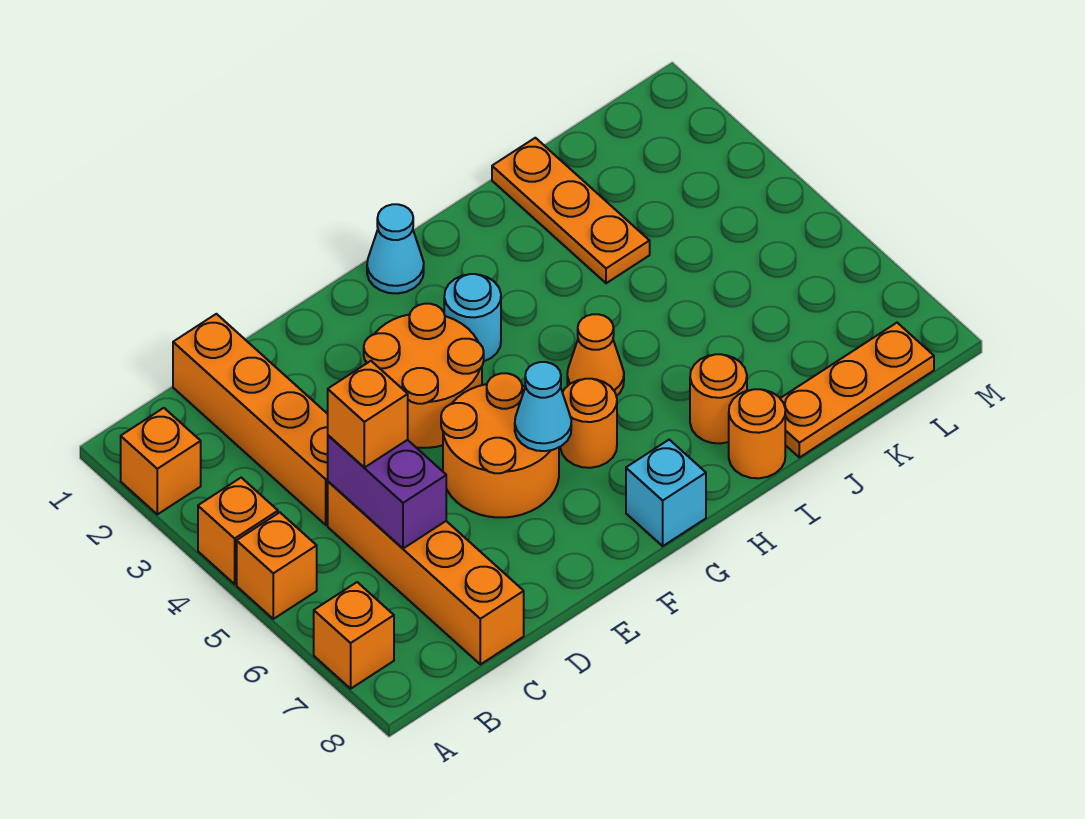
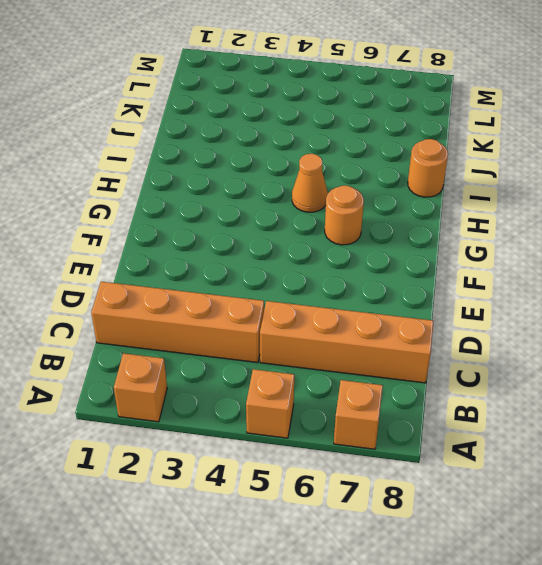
none -> orange brick A4 level 1
none -> orange round brick E3:F4 level 1
none -> orange round brick E5:F6 level 1

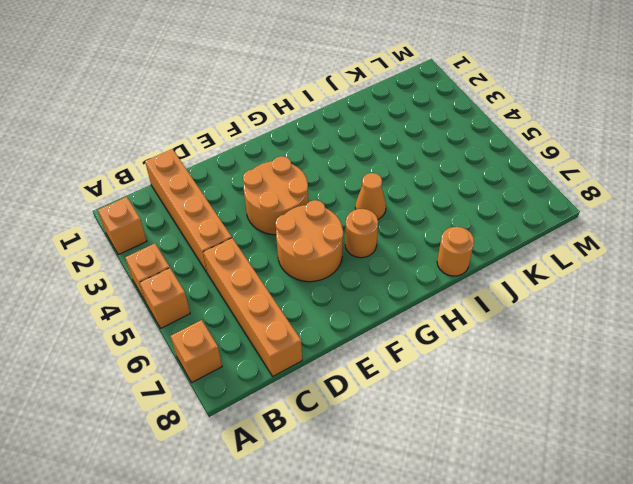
none -> cyan cone G1 level 1
none -> cyan round brick G3 level 1
none -> cyan brick G8 level 1

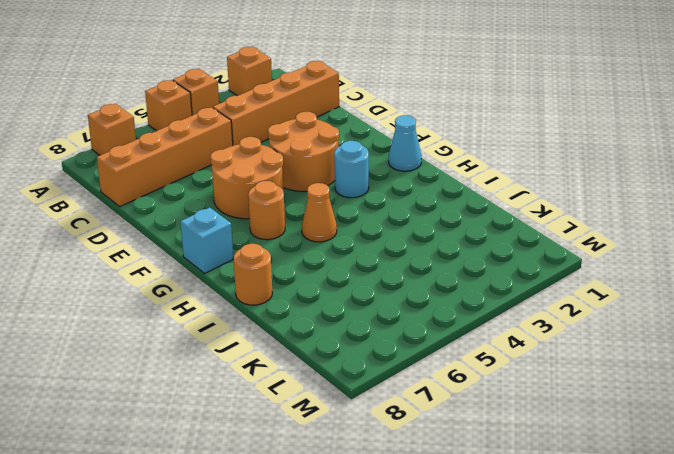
none -> orange round brick I7 level 1
none -> orange plate J1:J3 level 1
none -> orange plate J8:L8 level 1

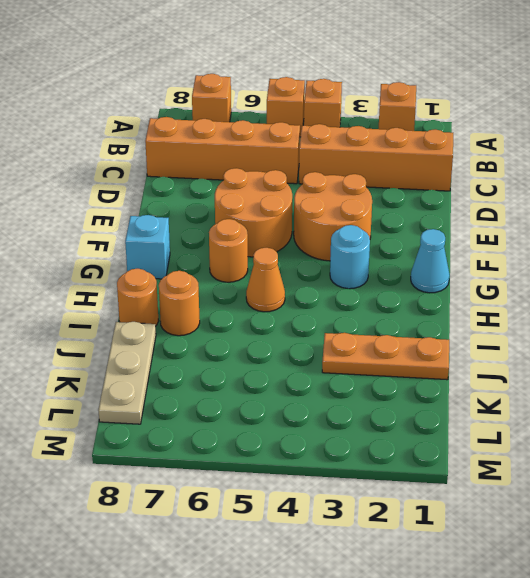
tan plate J8:L8 level 1 -> orange plate J8:L8 level 1
none -> purple brick C5:C6 level 2
none -> cyan cone F6 level 2
none -> orange brick C5 level 3

